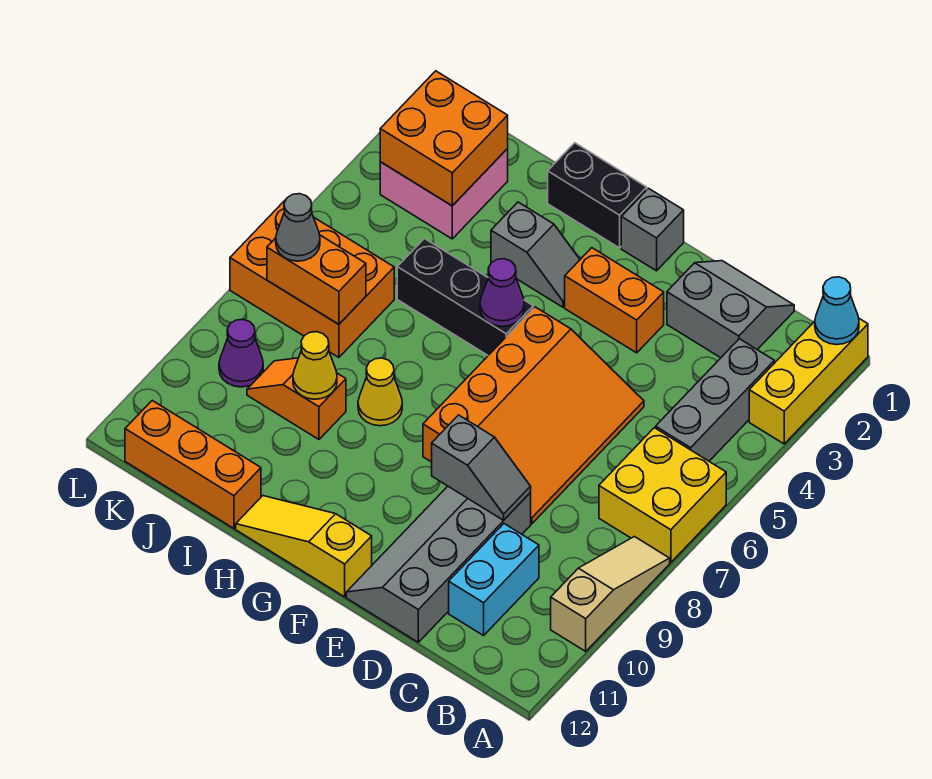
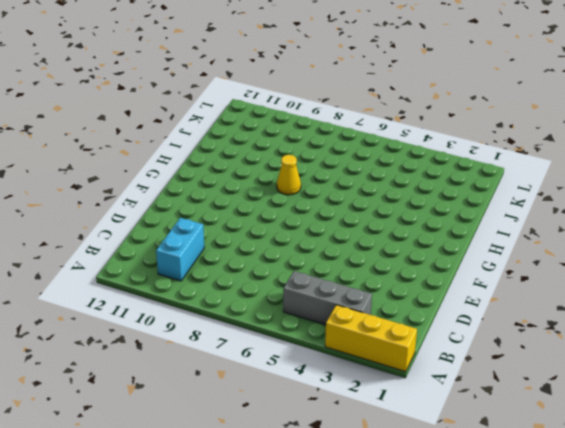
cyan brick B10:C10 level 1 -> cyan brick C10:C11 level 1
none -> yellow brick A6:B7 level 1
none -> tan slope A8:A10 level 1 top 10
none -> grey slope C1:D2 level 1 top 2

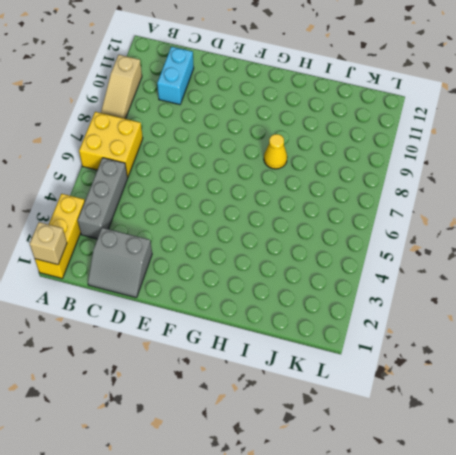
tan brick A1 level 2 -> cyan cone A1 level 2
none -> orange slope D5:F8 level 1 top F
none -> grey slope D9:E12 level 1 top D
none -> orange brick E3:F3 level 1

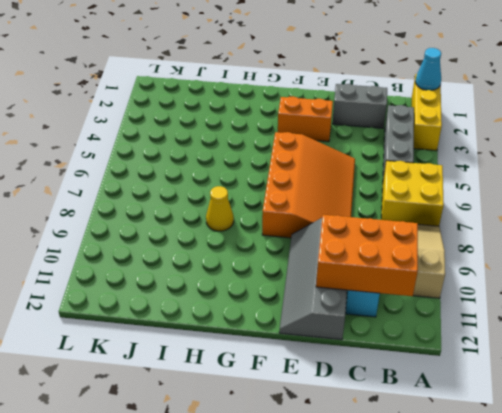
orange brick B10:D11 level 2 -> orange brick J6:L7 level 1
none -> grey brick F1 level 1
none -> yellow slope F12:H12 level 1 top F
none -> black brick G1:H1 level 1

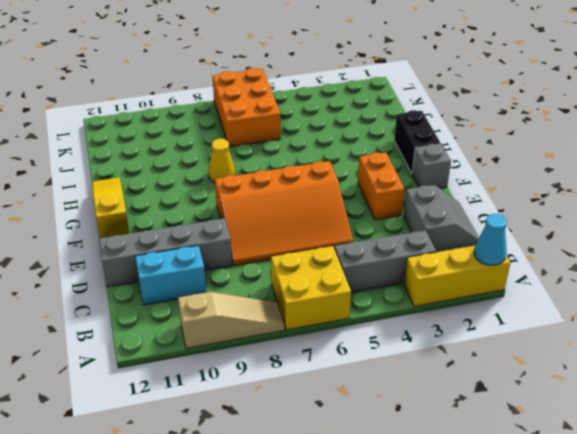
none -> grey slope G3:H3 level 1 top H
none -> black brick G5:I5 level 1
none -> orange slope I9:J9 level 1 top I

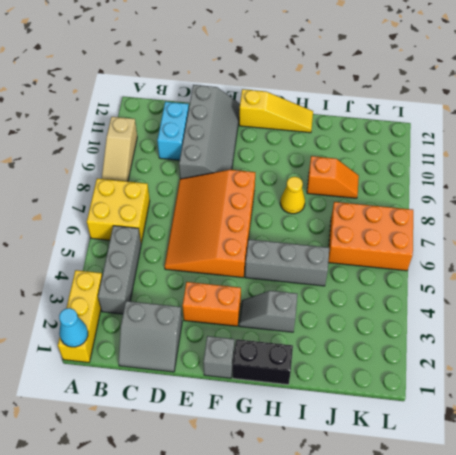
grey brick G5:I5 level 1 -> black brick G5:I5 level 1
none -> orange brick I12:K12 level 1
none -> pink brick J2:K3 level 1
none -> purple cone K9 level 1

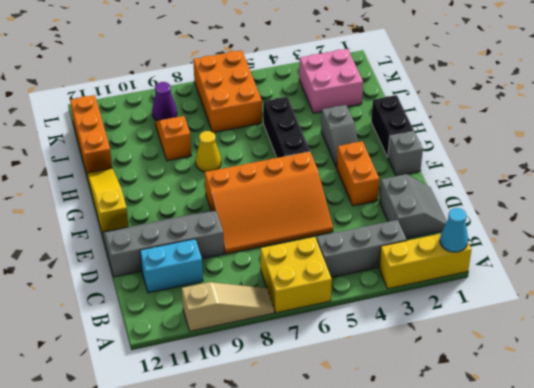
none -> grey slope D9:E9 level 2 top E
none -> purple cone G5 level 2
none -> yellow cone I9 level 2

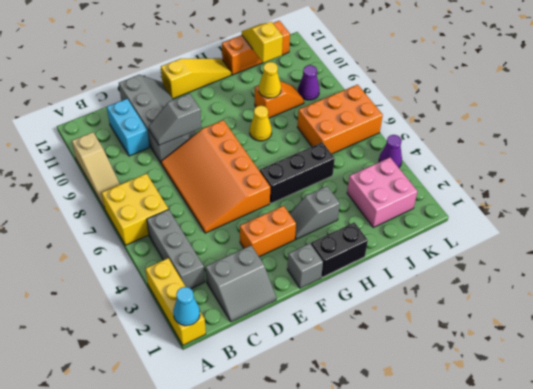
yellow slope J11:J12 level 2 top 11 -> none
purple cone L4 level 1 -> purple cone G5 level 2
none -> orange brick J2:K3 level 2
none -> orange brick J7:K7 level 2
none -> grey cone K7 level 3

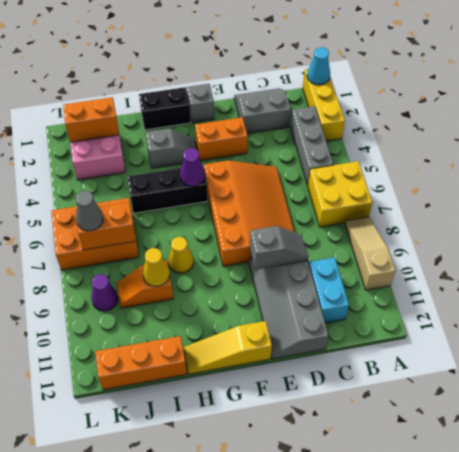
orange brick J2:K2 level 2 -> orange brick J2:K3 level 2

